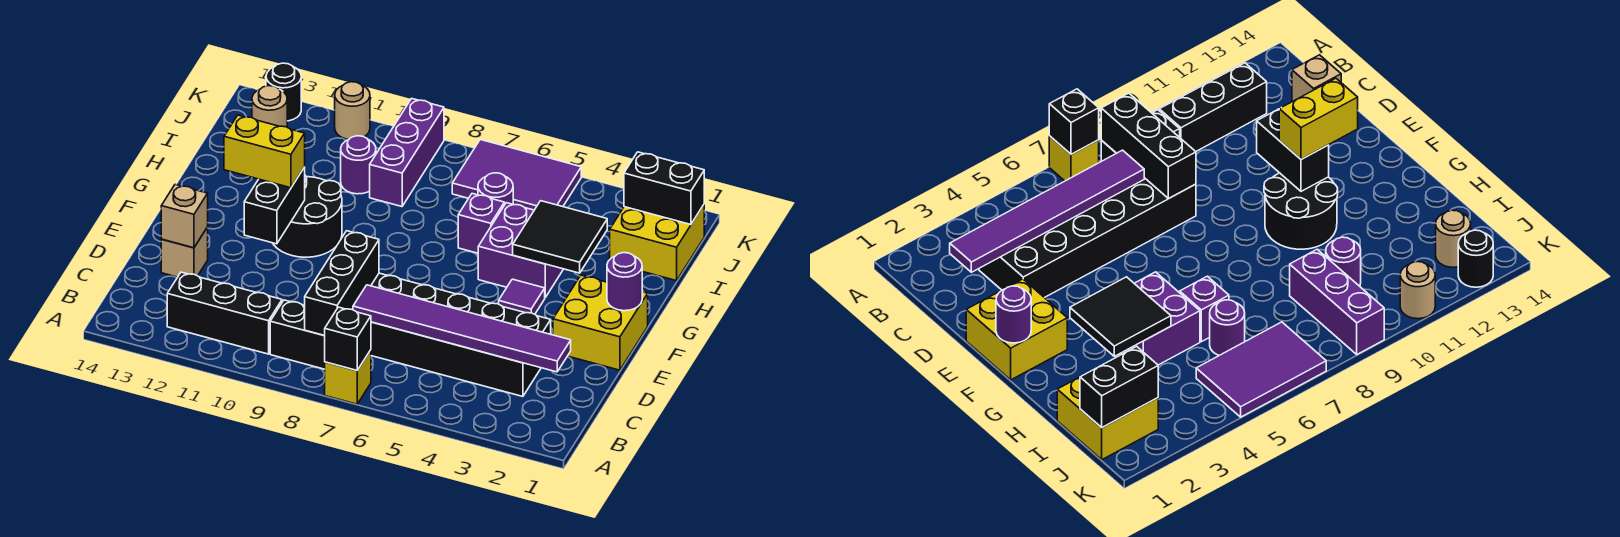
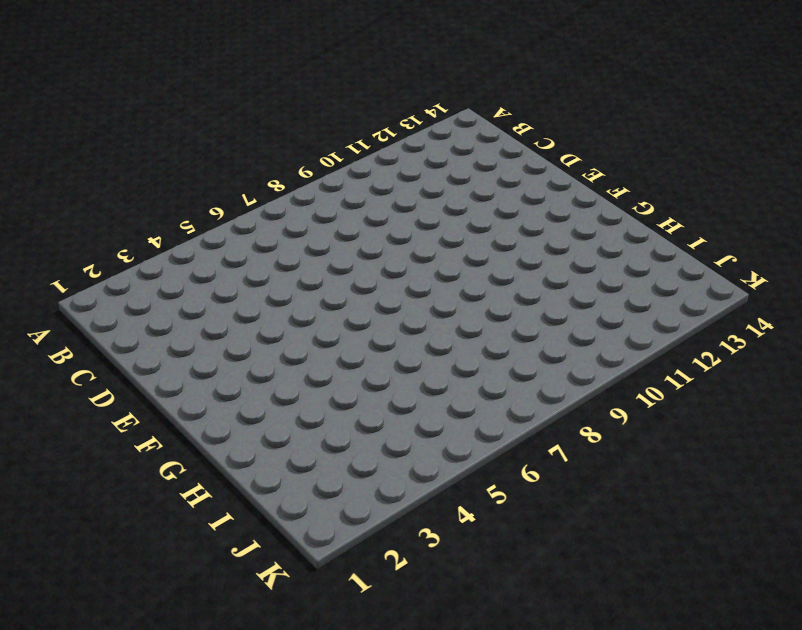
none -> yellow brick A7 level 1
none -> black brick B8:B9 level 1
none -> black brick B10:B12 level 1

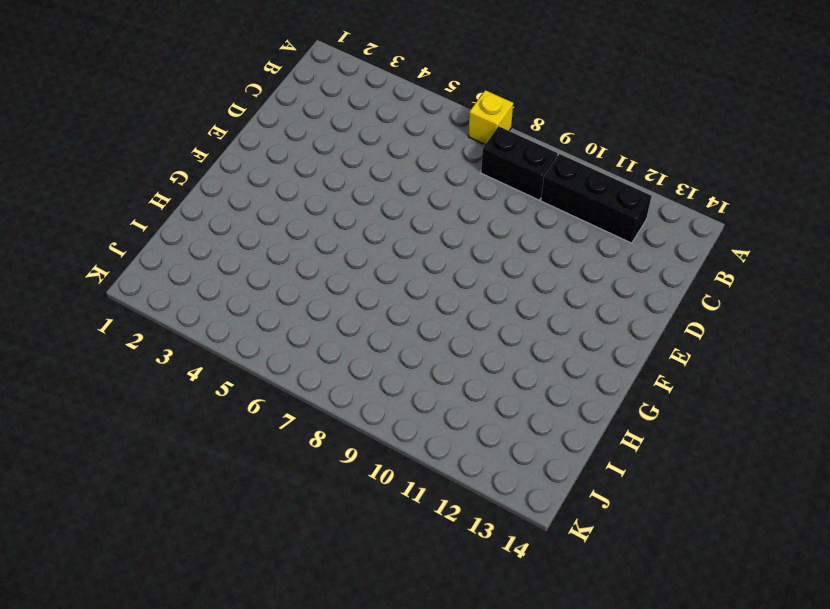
none -> black brick C3:D8 level 1
none -> tan brick D13 level 1
none -> yellow brick E1:F2 level 1

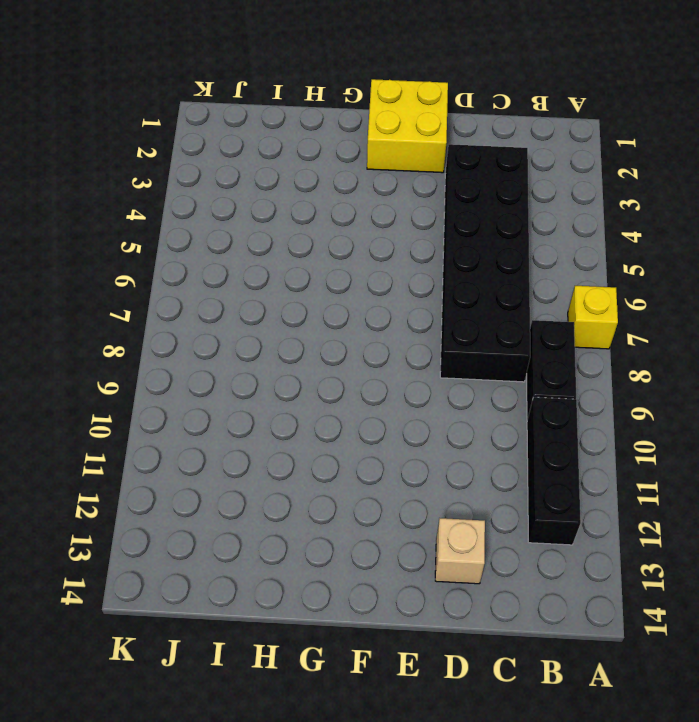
none -> purple tile F4 level 1
none -> black round brick F10:G11 level 1
none -> purple brick G4:H5 level 1

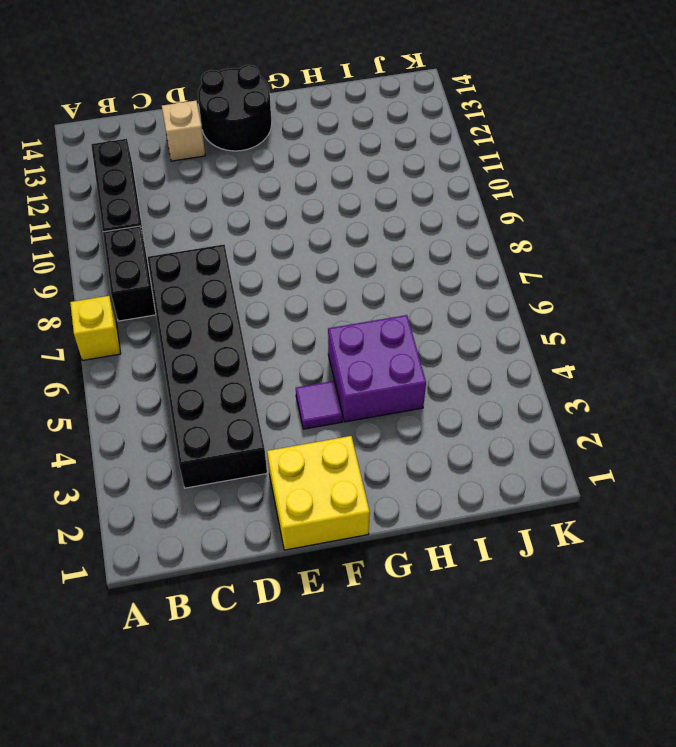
black round brick E13:F14 level 1 -> black round brick F10:G11 level 1
none -> purple brick H6 level 1
none -> yellow brick I1:J2 level 1
none -> purple round brick I6 level 1

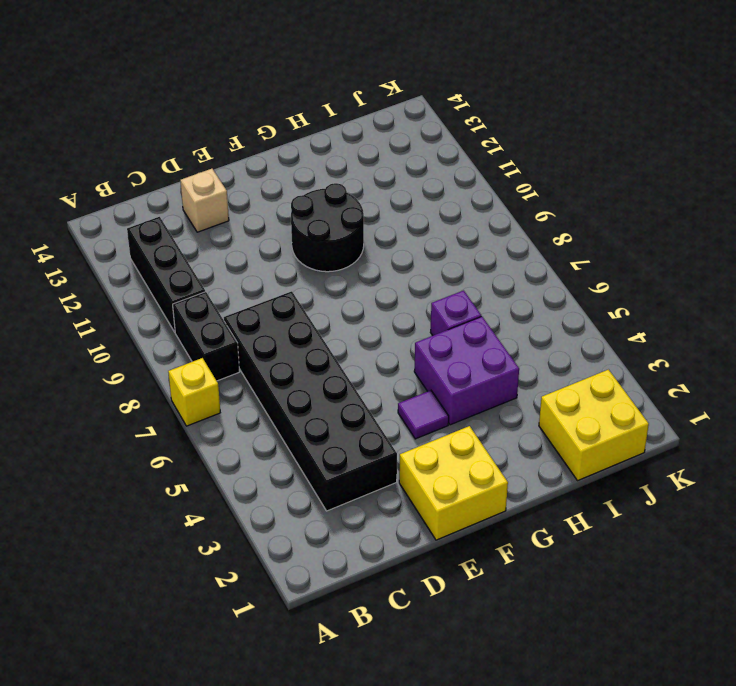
none -> purple round brick I6 level 1
none -> purple brick I9:K9 level 1
none -> purple round brick I10 level 1

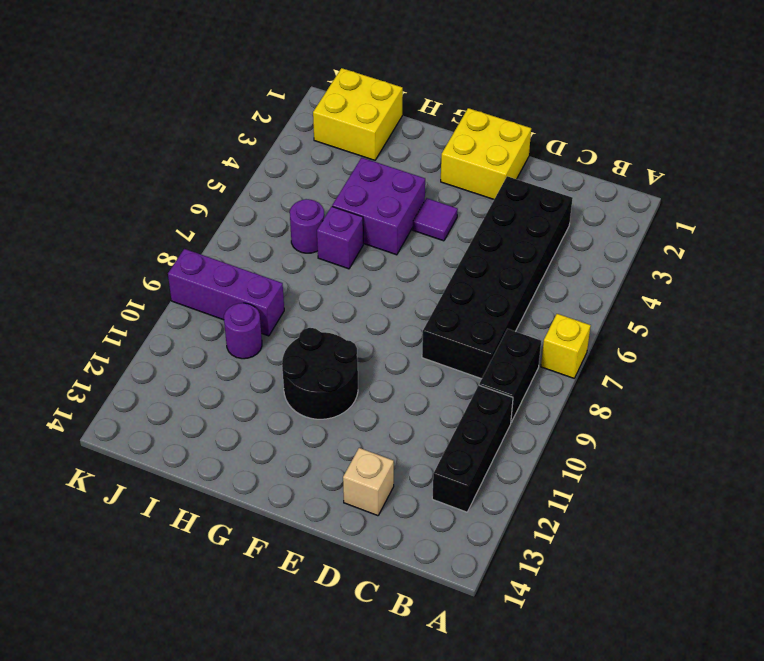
none -> purple tile J5:K7 level 1
none -> tan round brick J13 level 1
none -> tan round brick K11 level 1

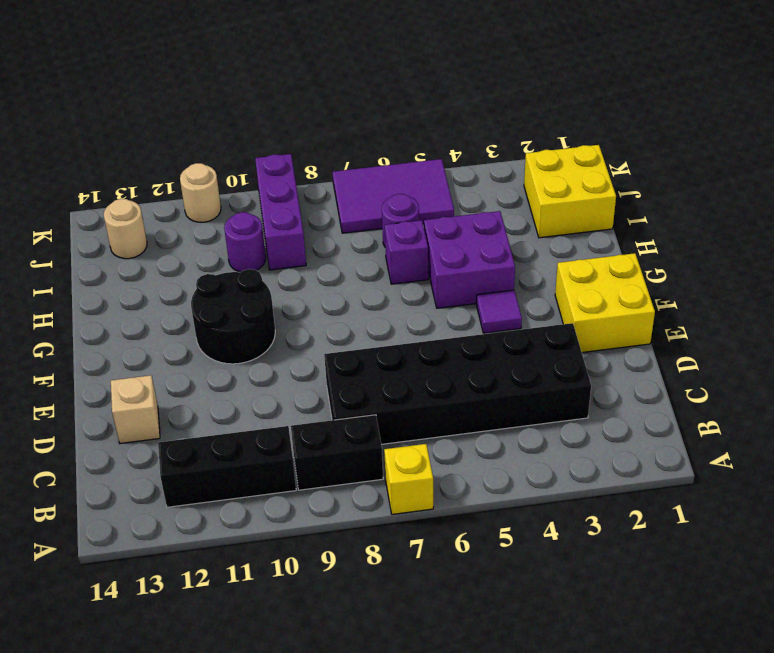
none -> black round brick K13 level 1
none -> black brick A7 level 2
none -> black brick B8:D8 level 2

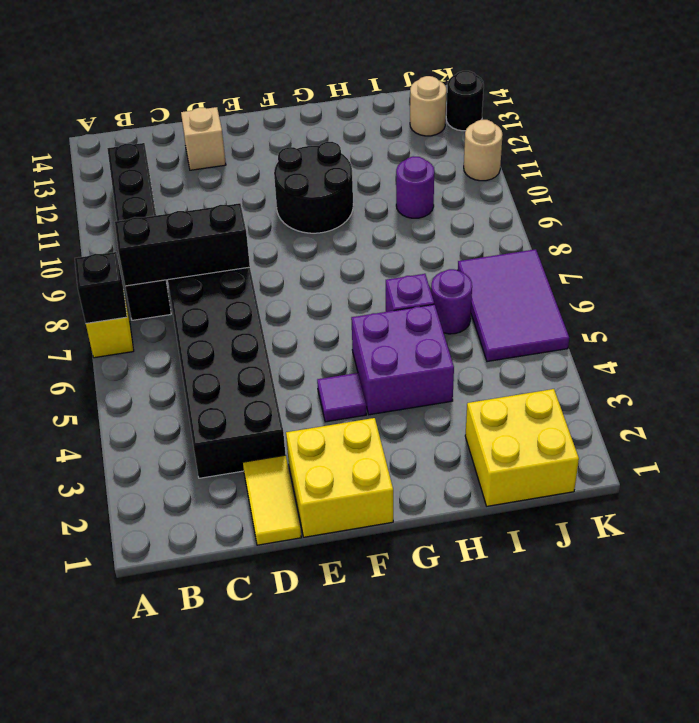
yellow tile D1:D2 level 1 -> none
none -> purple brick I9:K9 level 1
none -> purple tile C2:C7 level 2
none -> tan brick D13 level 2

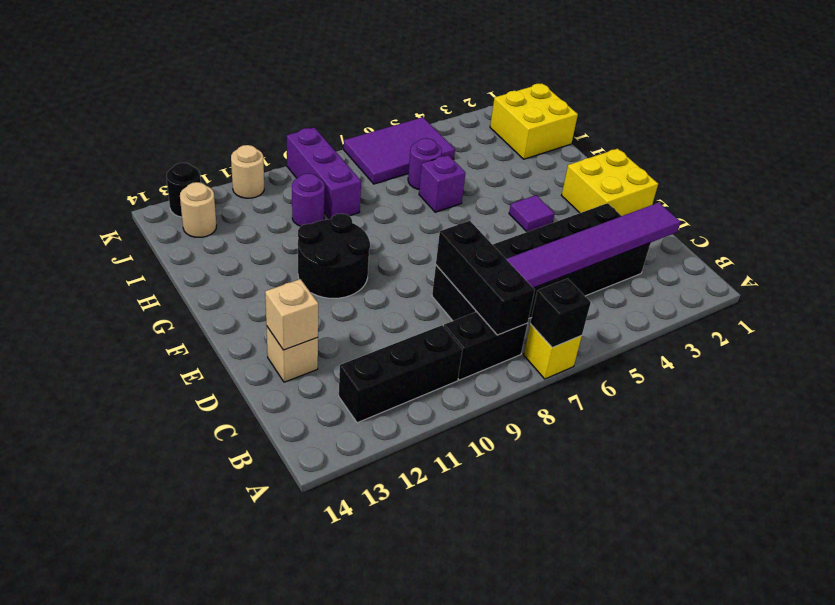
none -> purple brick G4:H5 level 1
none -> black brick E11:F11 level 2
none -> purple round brick F1 level 2

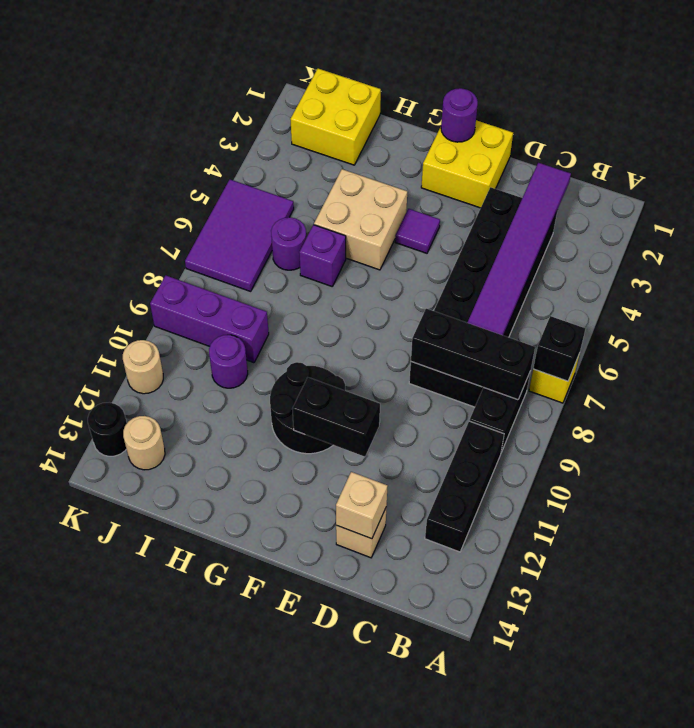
tan brick G4:H5 level 1 -> purple brick G4:H5 level 1
none -> black tile G3:H4 level 2
none -> black brick J1:J2 level 2
none -> yellow brick F11:F12 level 3

